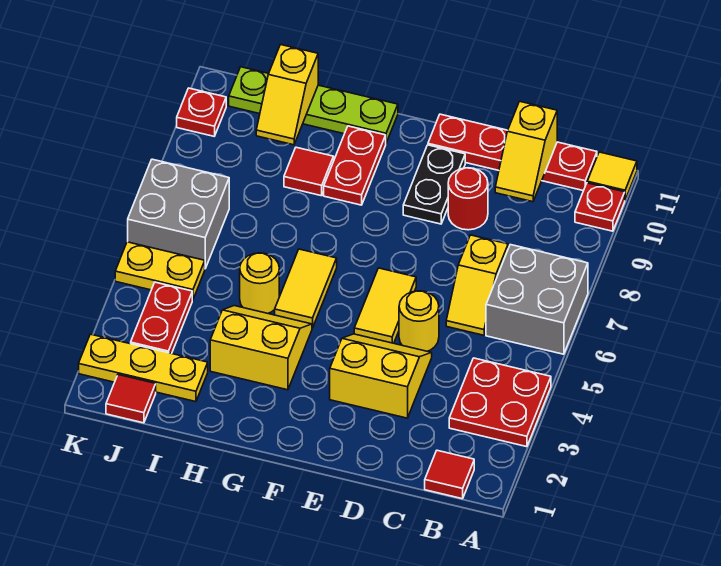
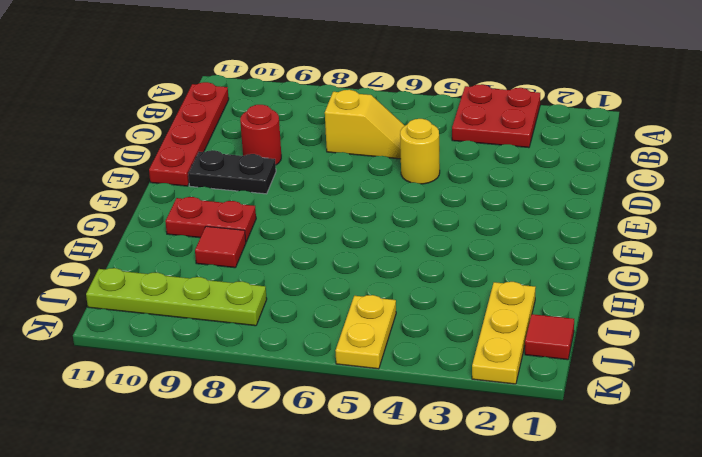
lime plate J8:J11 level 1 -> lime plate G11:J11 level 1
none -> grey brick A6:B7 level 1
none -> red plate A10 level 1
none -> yellow tile A11 level 1

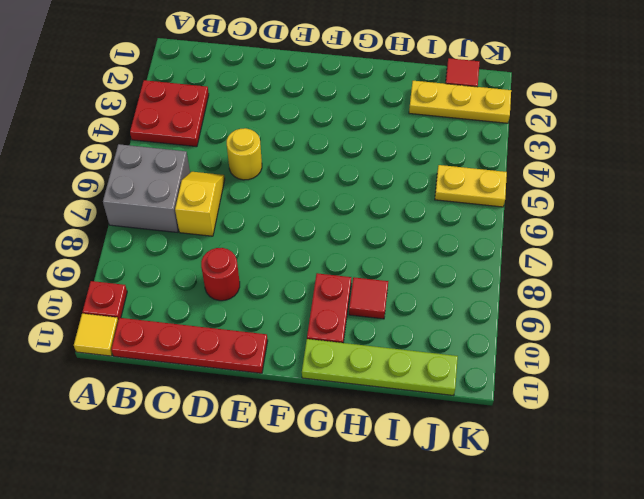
none -> red tile B1 level 1
none -> yellow slope D3:E4 level 1 top 3
none -> yellow tile E5:E6 level 1

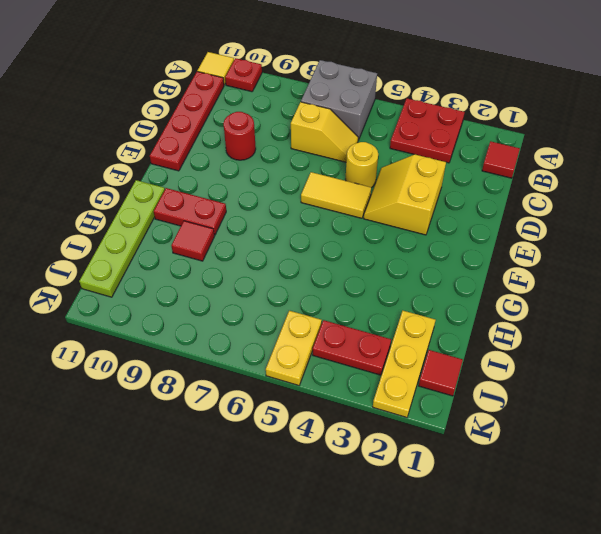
none -> black plate E9:E10 level 1
none -> yellow slope G3:H4 level 1 top 3
none -> yellow tile G5:G6 level 1

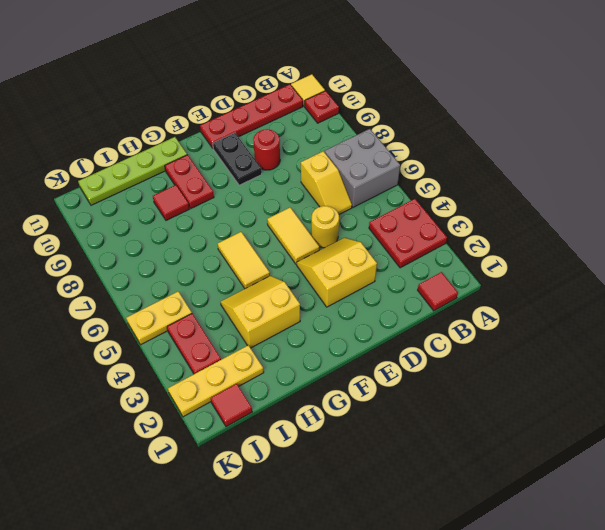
none -> yellow round brick H5 level 1
none -> grey brick J6:K7 level 1
none -> red plate K10 level 1

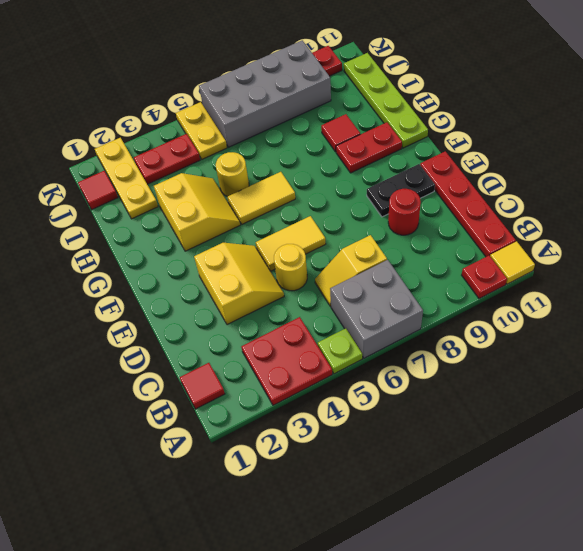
lime plate A5 level 1 -> none
grey brick J6:K9 level 1 -> grey brick J6:K7 level 1
none -> yellow slope C10:C11 level 2 top 11
none -> yellow slope I10:I11 level 2 top 11

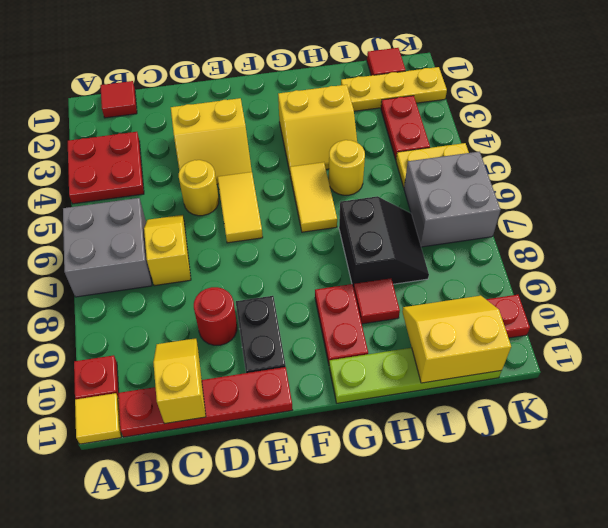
black slope H7:I8 level 1 top H -> none
yellow slope I10:J11 level 2 top 11 -> yellow slope I10:I11 level 2 top 11

